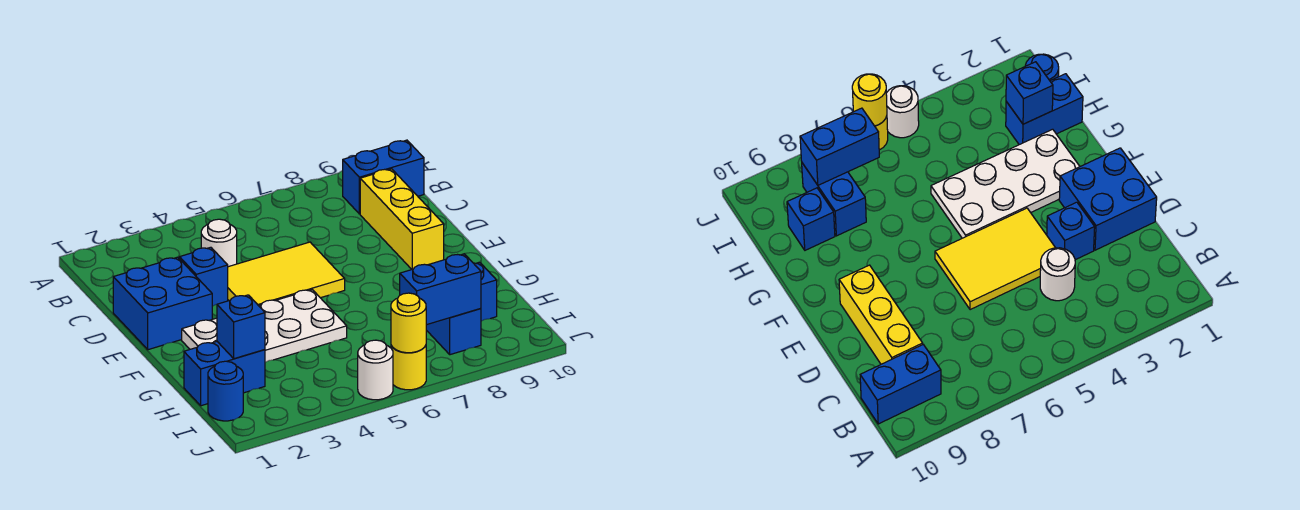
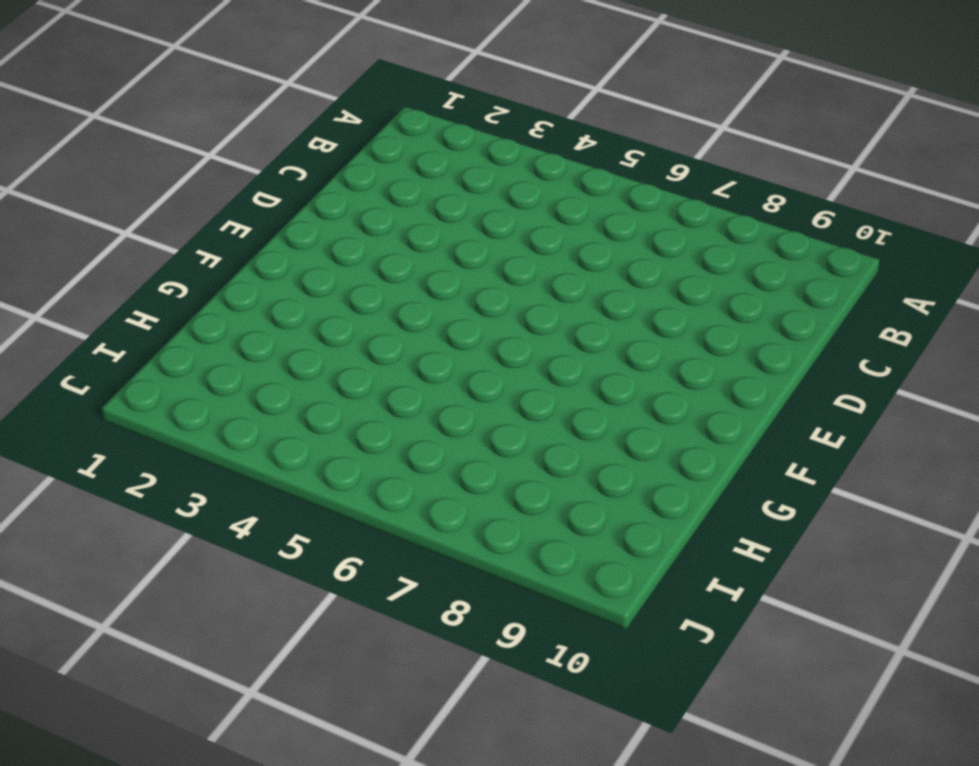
none -> blue brick B9:B10 level 1
none -> white round brick C4 level 1
none -> yellow brick C9:E9 level 1

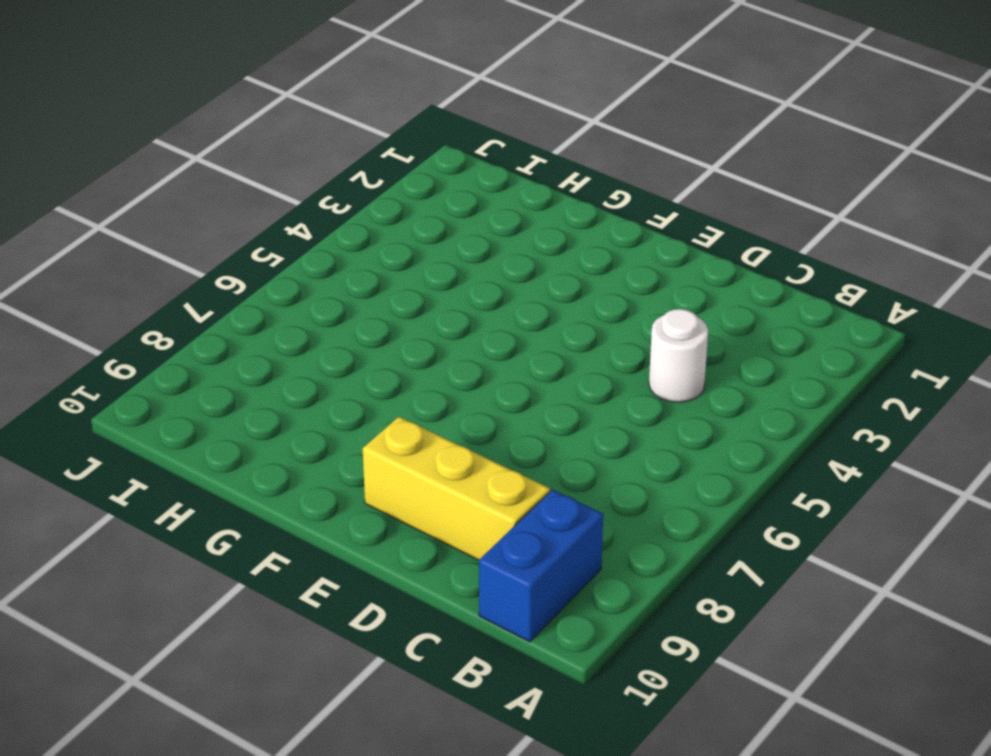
none -> blue brick D1:E2 level 1
none -> blue brick D3 level 1
none -> yellow tile D4:E6 level 1

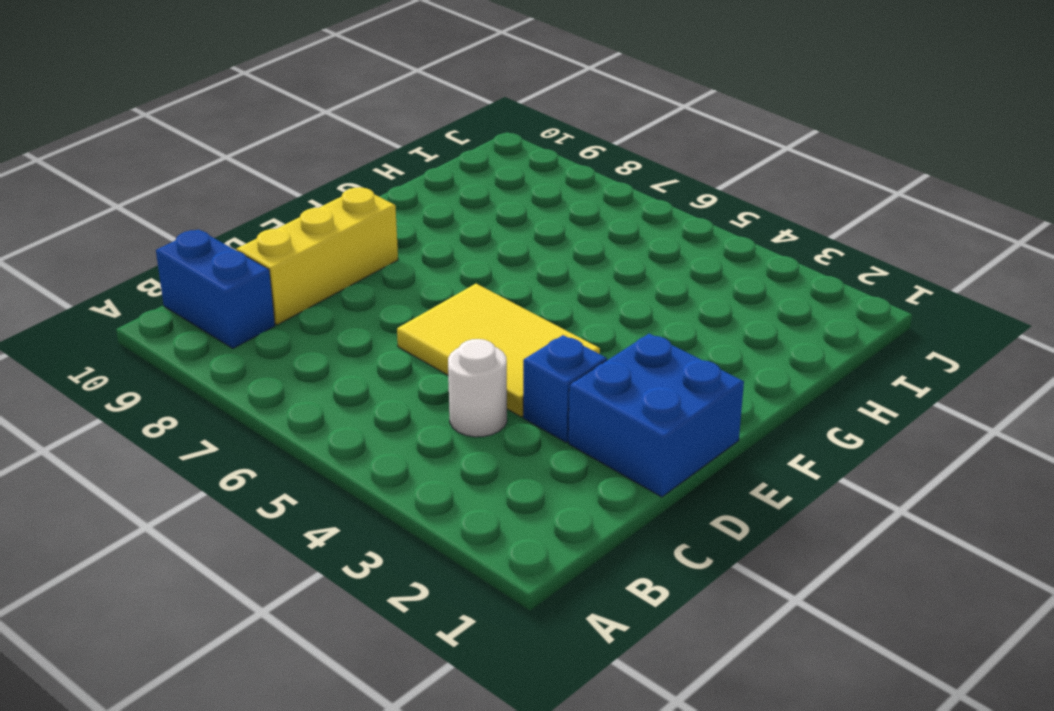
none -> white plate F2:G5 level 1
none -> blue brick H1:H2 level 1
none -> blue brick H8:I8 level 1

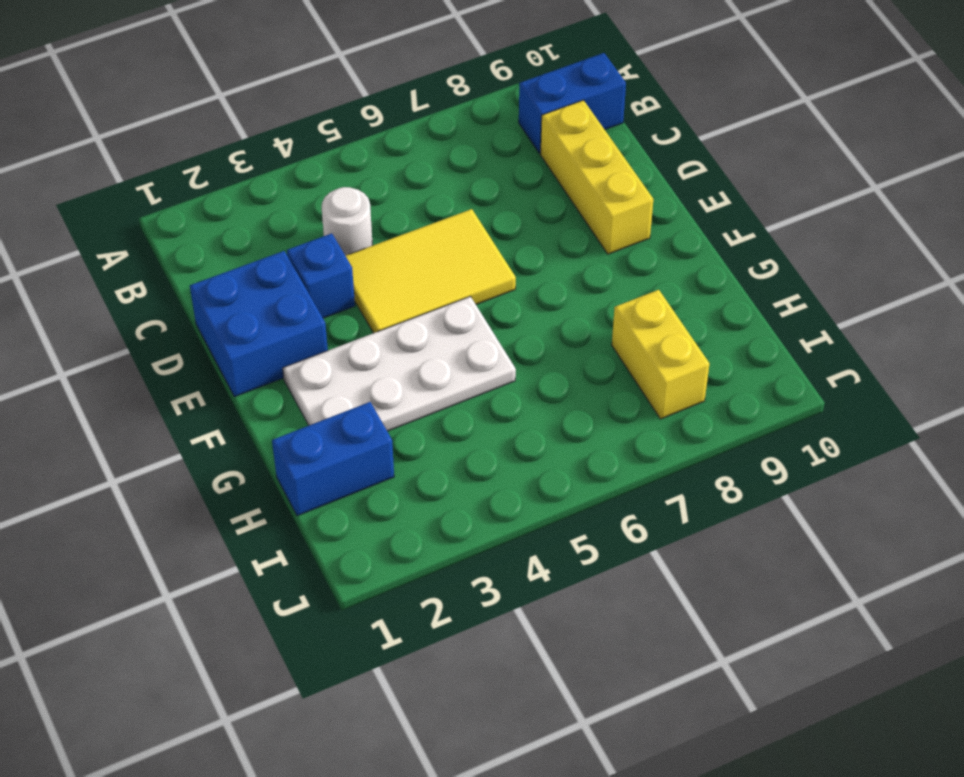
yellow brick H8:I8 level 1 -> blue brick H8:I8 level 1
none -> blue brick H9 level 1
none -> blue round brick I1 level 1
none -> white round brick J5 level 1

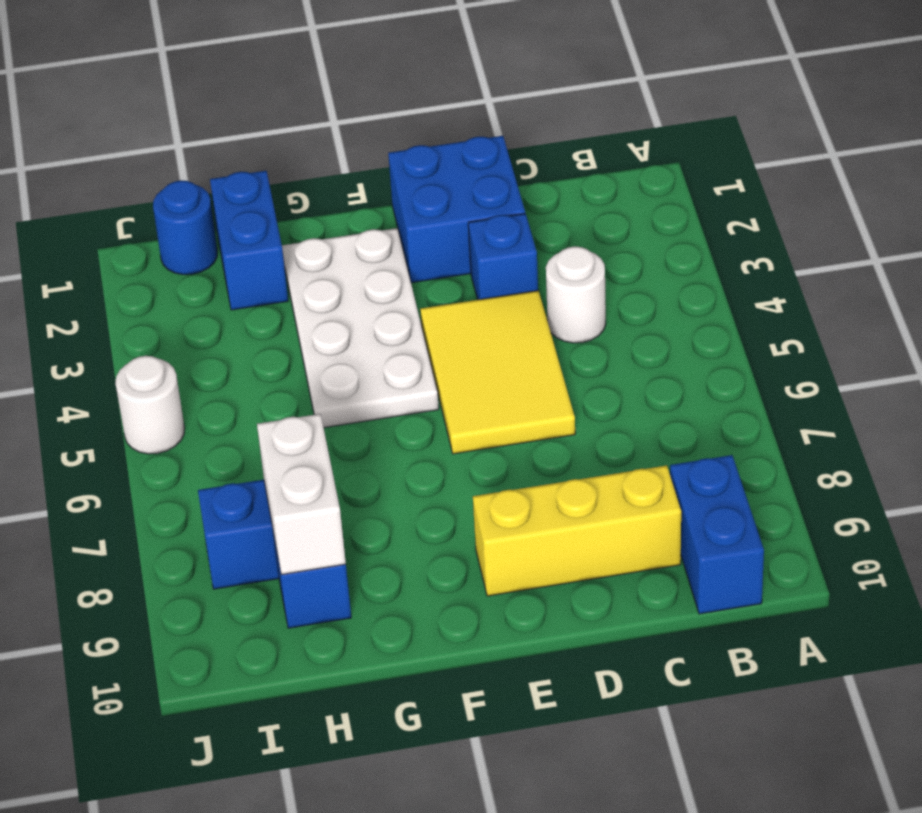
white brick H8:H9 level 2 -> none
none -> yellow round brick J6 level 1
none -> blue brick H2 level 2
none -> blue brick I7:I8 level 2

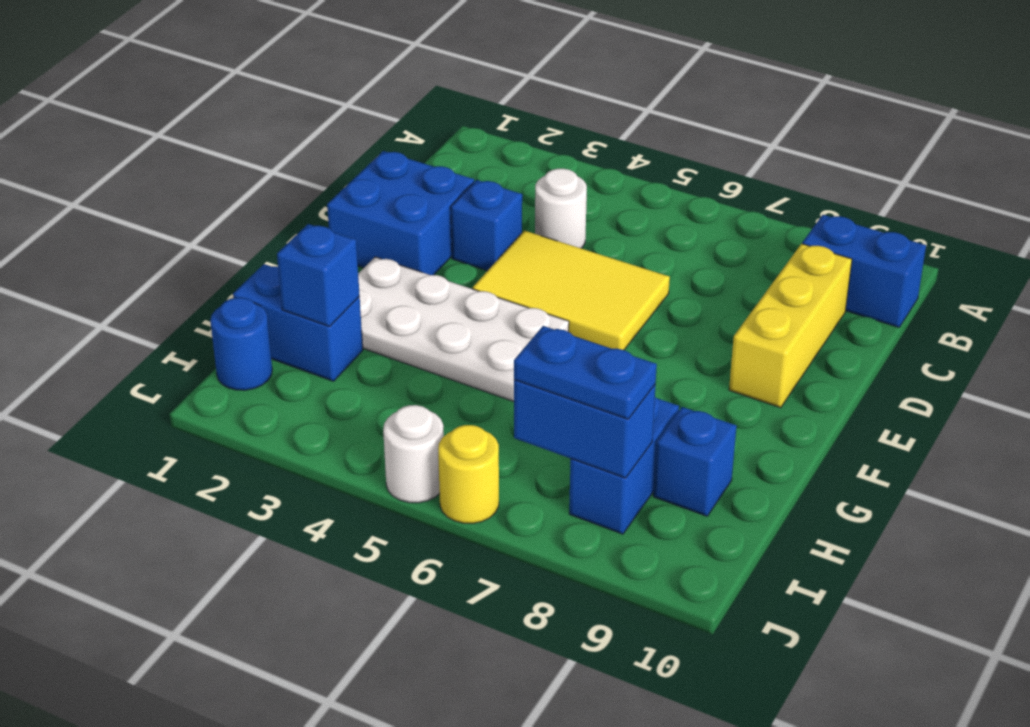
blue plate I7:I8 level 3 -> none
none -> yellow round brick J6 level 2

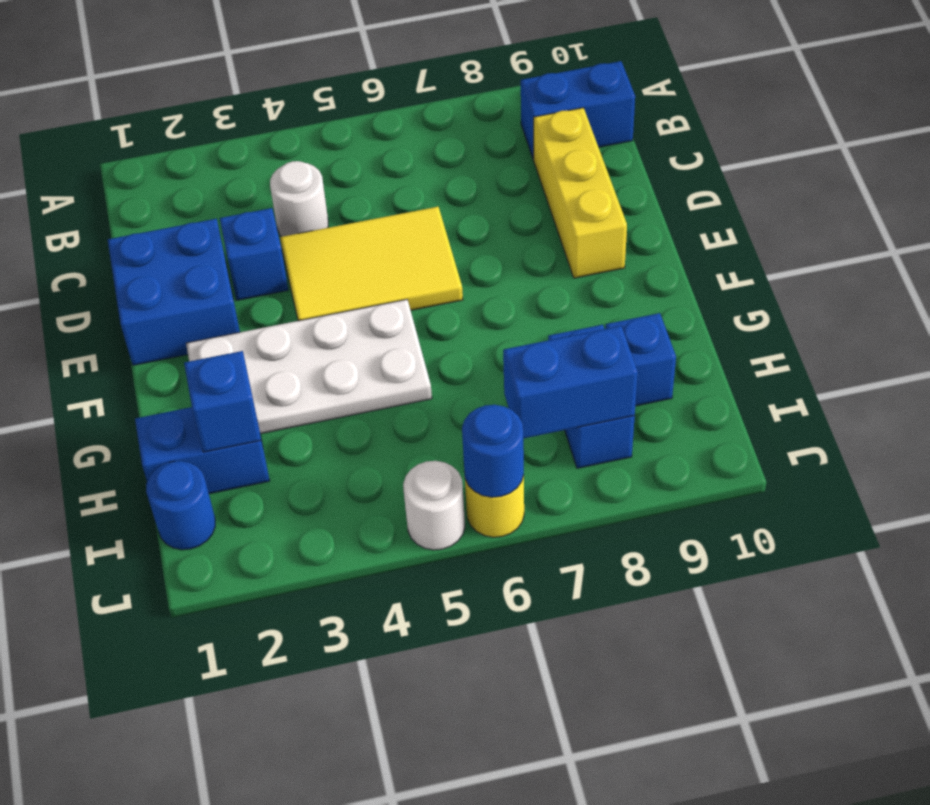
blue round brick J6 level 2 -> yellow round brick J6 level 2

